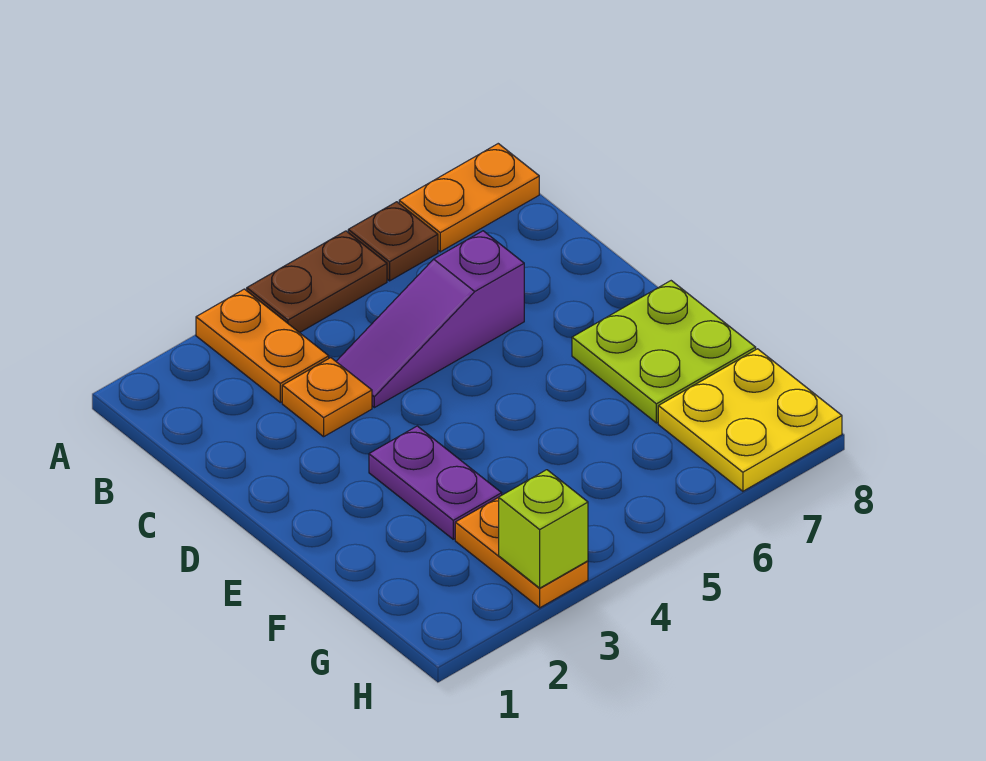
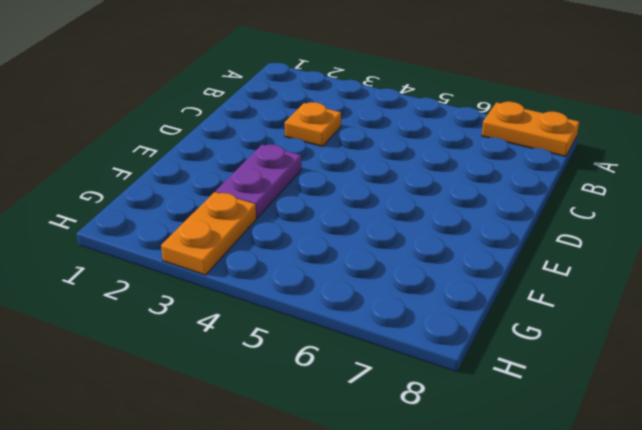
none -> orange plate A3:B3 level 1
none -> brown plate A4:A5 level 1

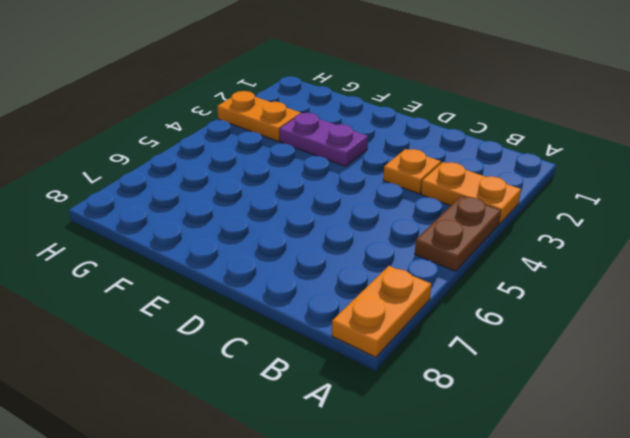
none -> brown plate A6 level 1
none -> purple slope C4:C6 level 1 top 6

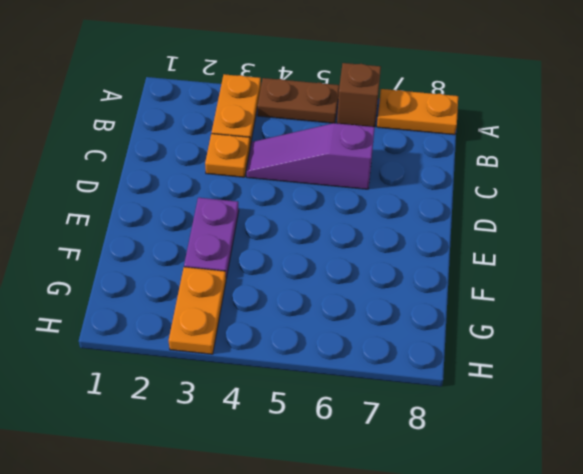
brown brick A6 level 1 -> brown plate A6 level 1
none -> lime plate E7:F8 level 1
none -> yellow plate G7:H8 level 1

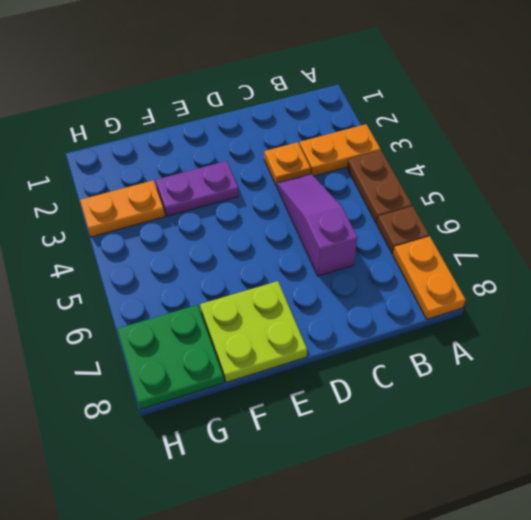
green plate G7:H8 level 1 -> yellow plate G7:H8 level 1
none -> lime brick H3 level 2

